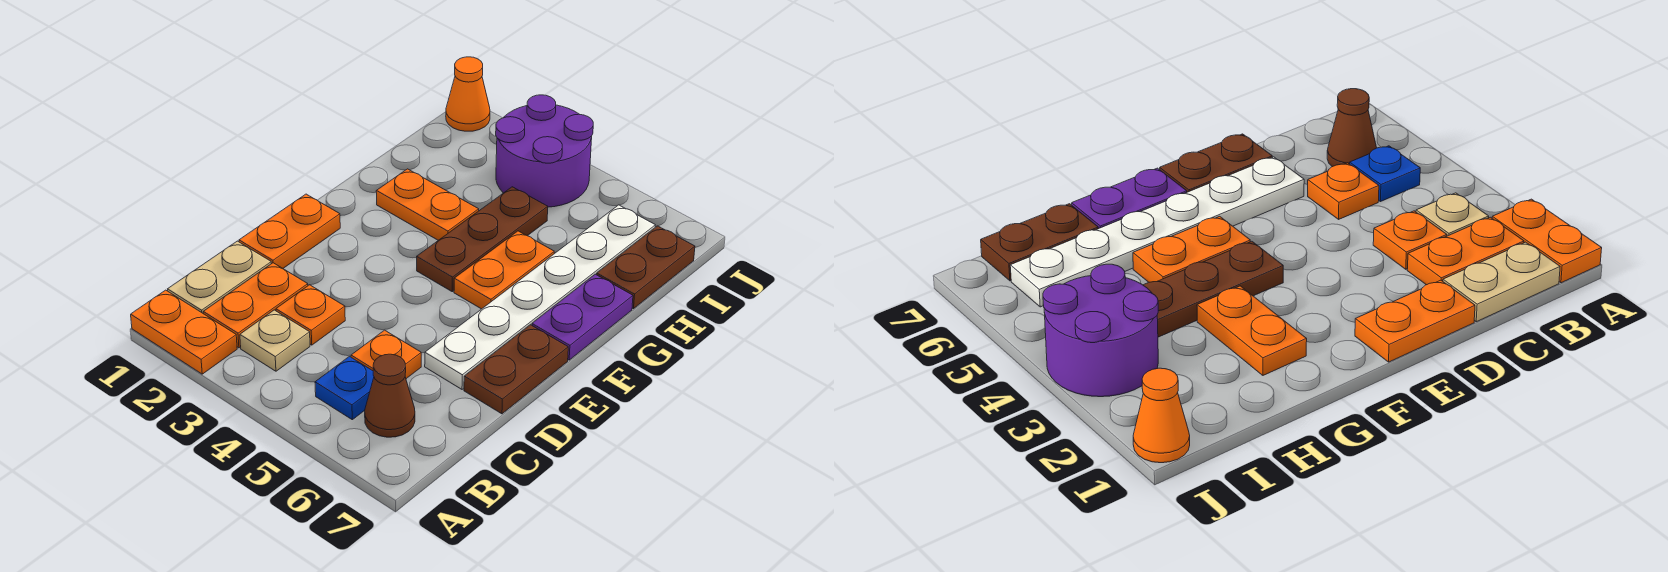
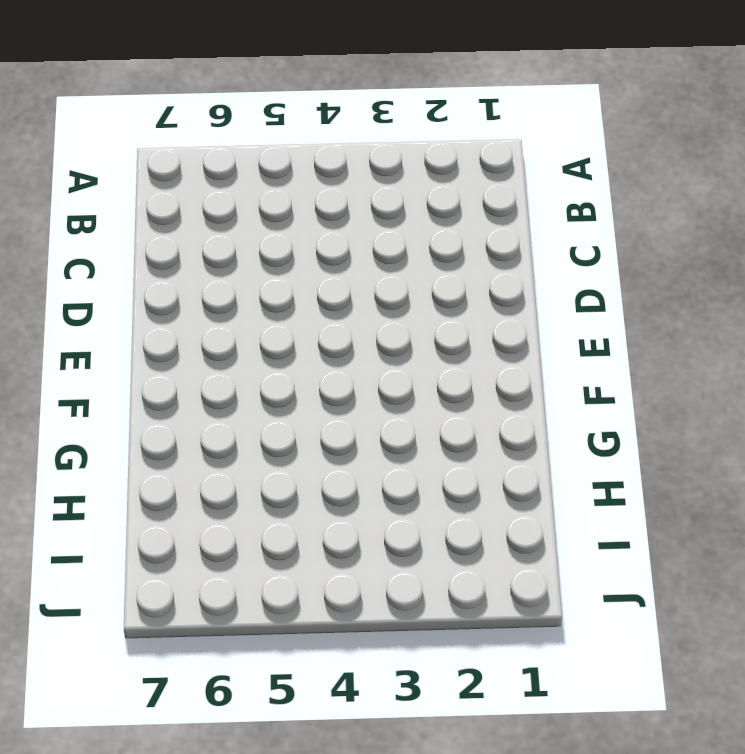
none -> orange plate A1:A2 level 1
none -> tan plate B1:C1 level 1
none -> orange plate B2:C2 level 1

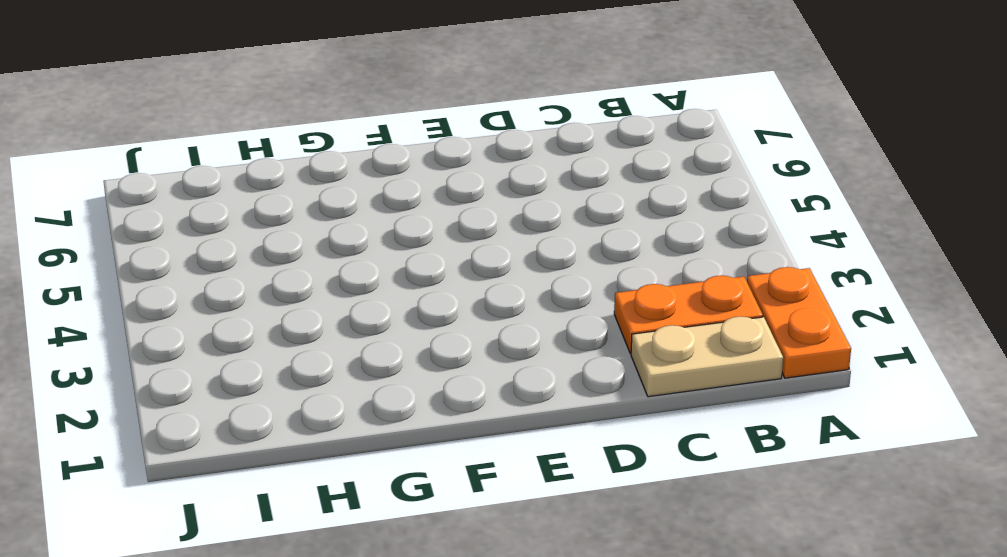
none -> tan plate B3 level 1
none -> blue plate B5 level 1
none -> brown cone B6 level 1

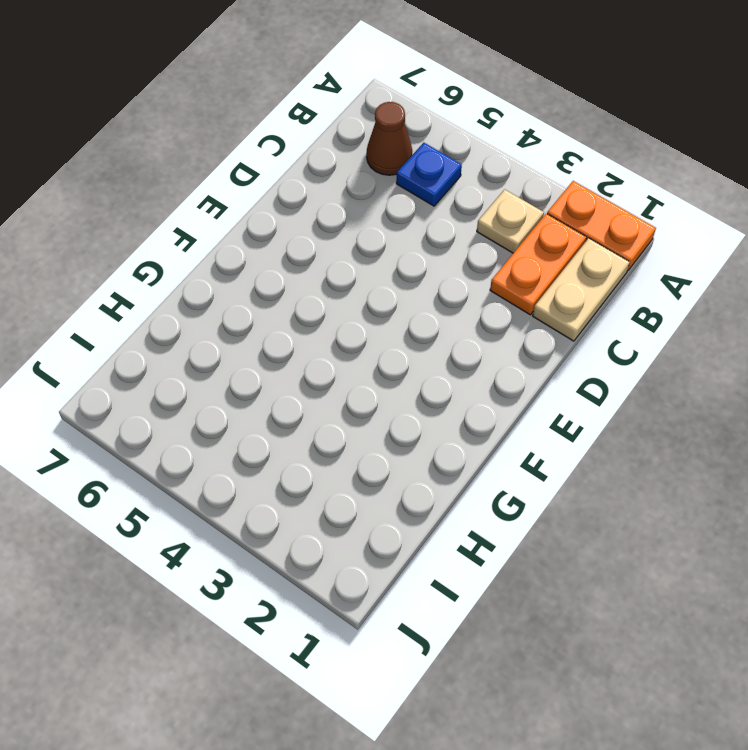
none -> orange plate C3 level 1
none -> orange plate C5 level 1
none -> orange plate D1:E1 level 1

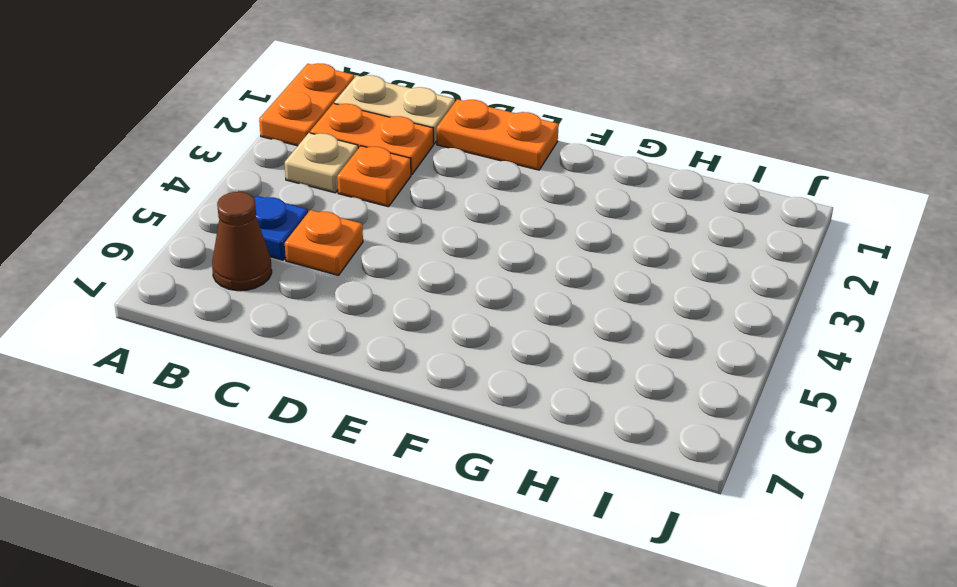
none -> white plate D6:I6 level 1
none -> brown plate D7:E7 level 1
none -> brown plate F4:H4 level 1

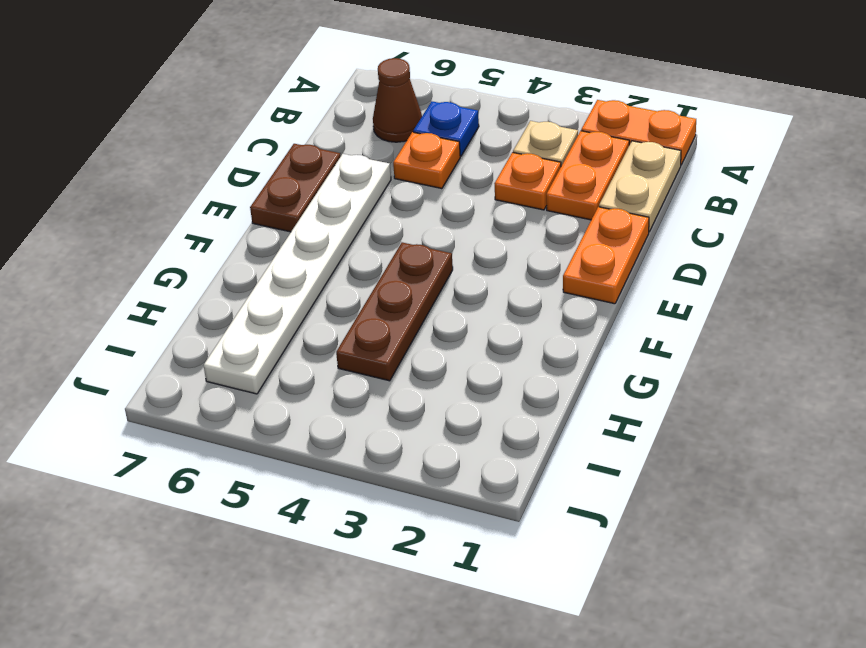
none -> orange plate F5:G5 level 1
none -> purple plate F7:G7 level 1
none -> orange plate G2:G3 level 1

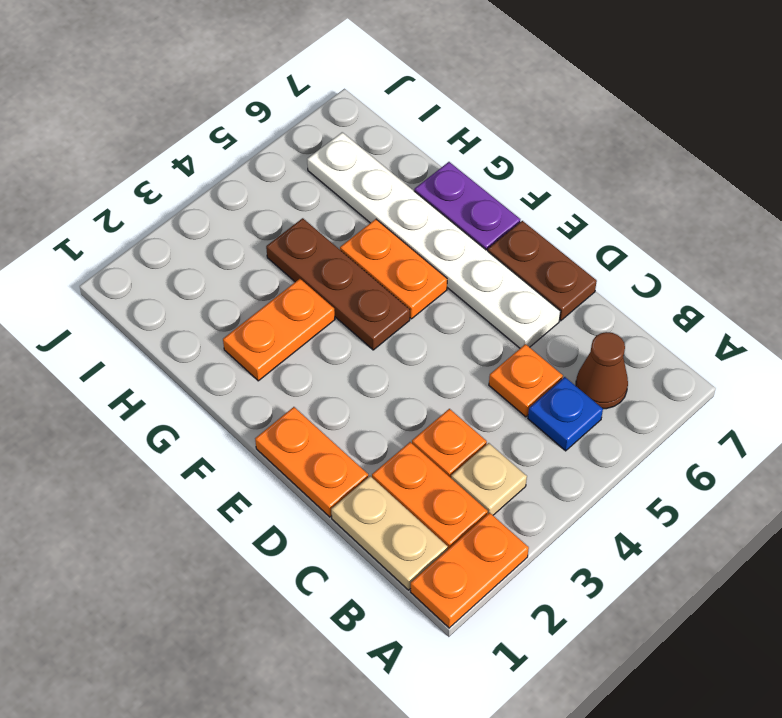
none -> brown plate H7:I7 level 1
none -> purple round brick I3:J4 level 1
none -> orange cone J1 level 1

